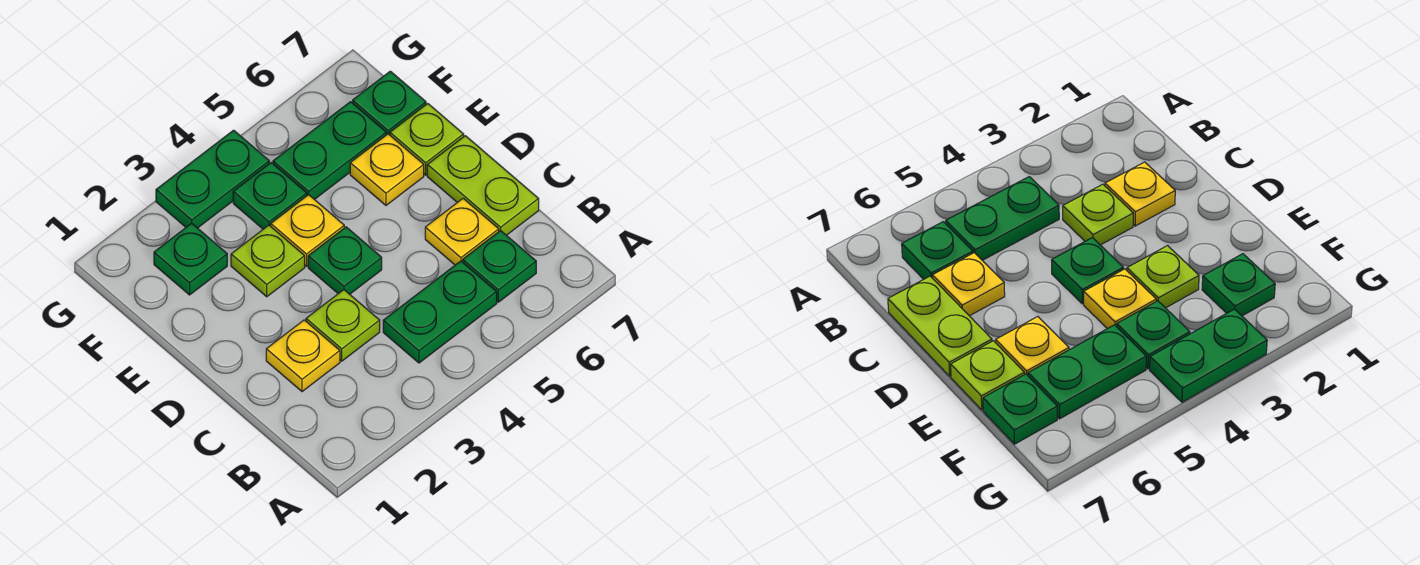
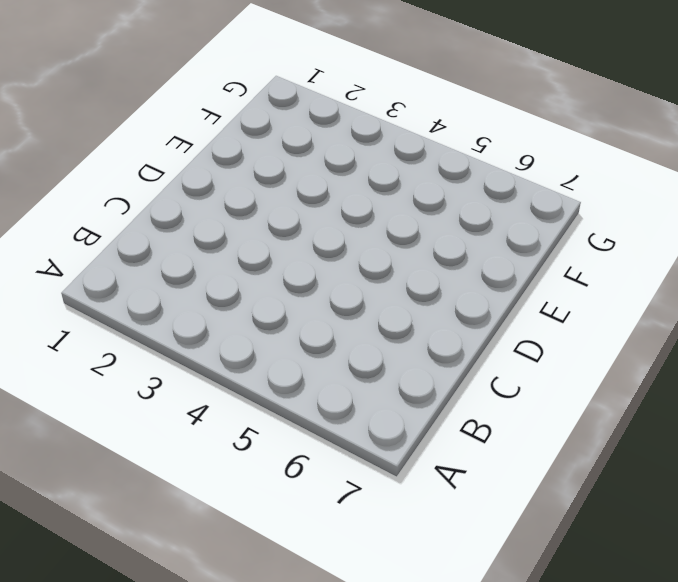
none -> green plate B4:B5 level 1
none -> green plate B6 level 1
none -> yellow plate C2 level 1

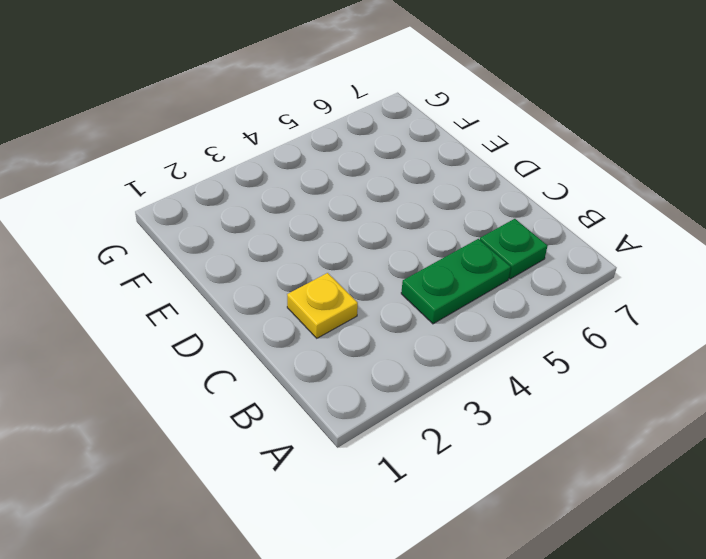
none -> lime plate C3 level 1
none -> yellow plate C6 level 1
none -> lime plate C7:D7 level 1

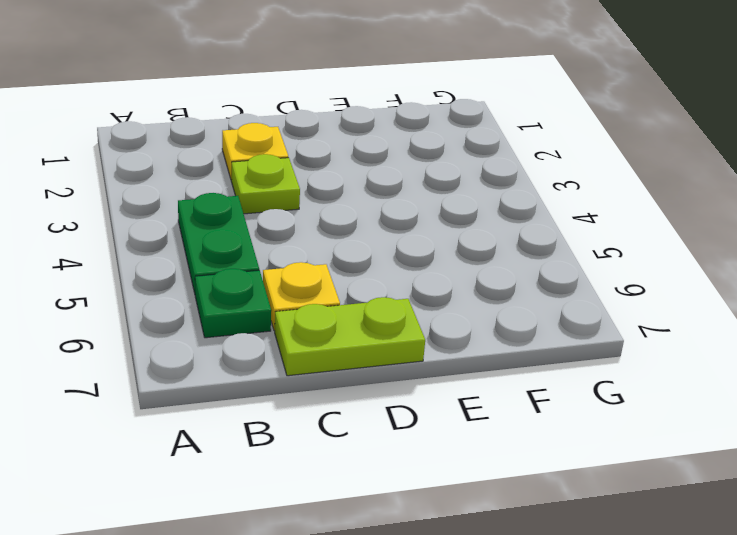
none -> green plate D4 level 1
none -> lime plate E3 level 1
none -> yellow plate E4 level 1

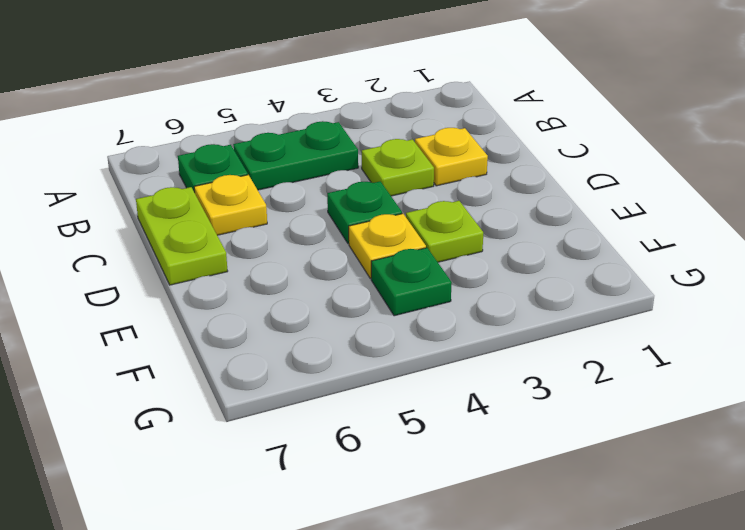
none -> yellow plate E6 level 1
none -> lime plate E7 level 1
none -> green plate F2 level 1

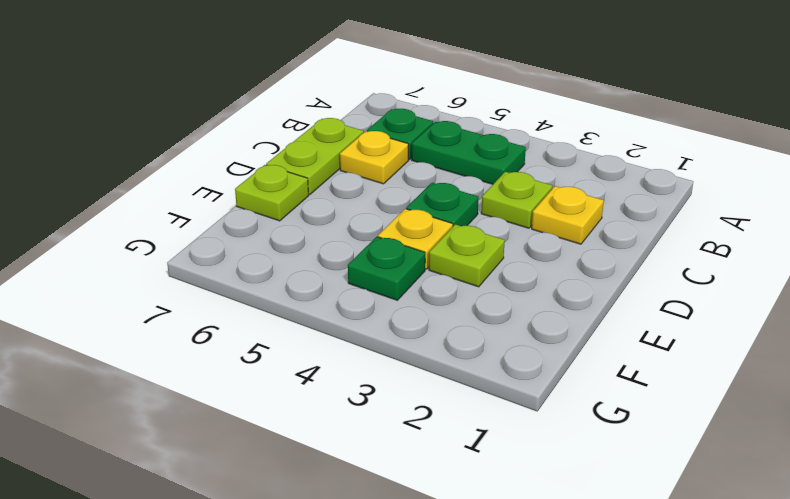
none -> yellow plate E6 level 1
none -> green plate F2 level 1
none -> green plate F5:F6 level 1

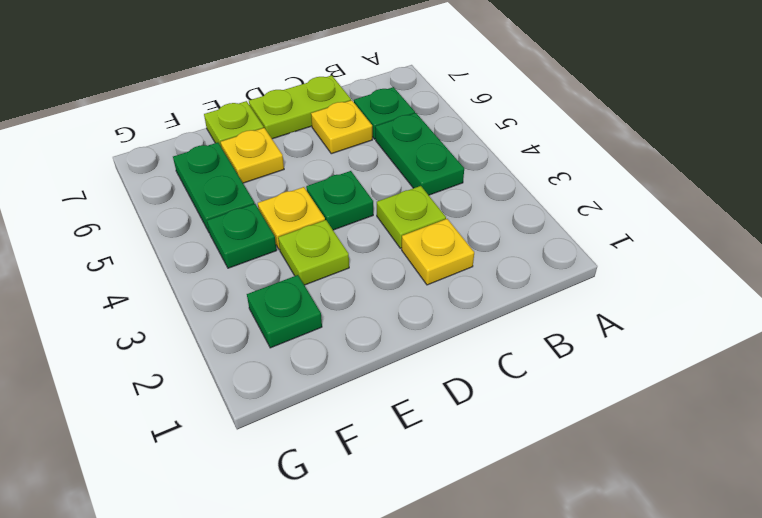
none -> green plate F7 level 1
none -> green plate G3:G4 level 1

